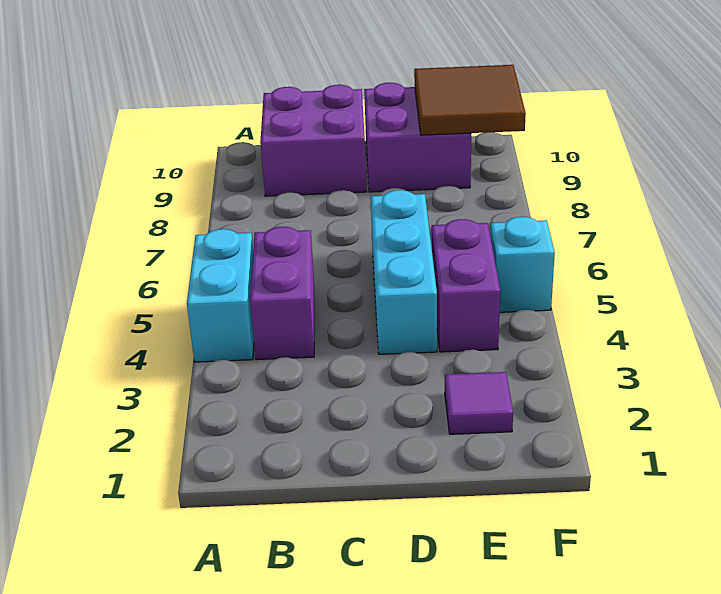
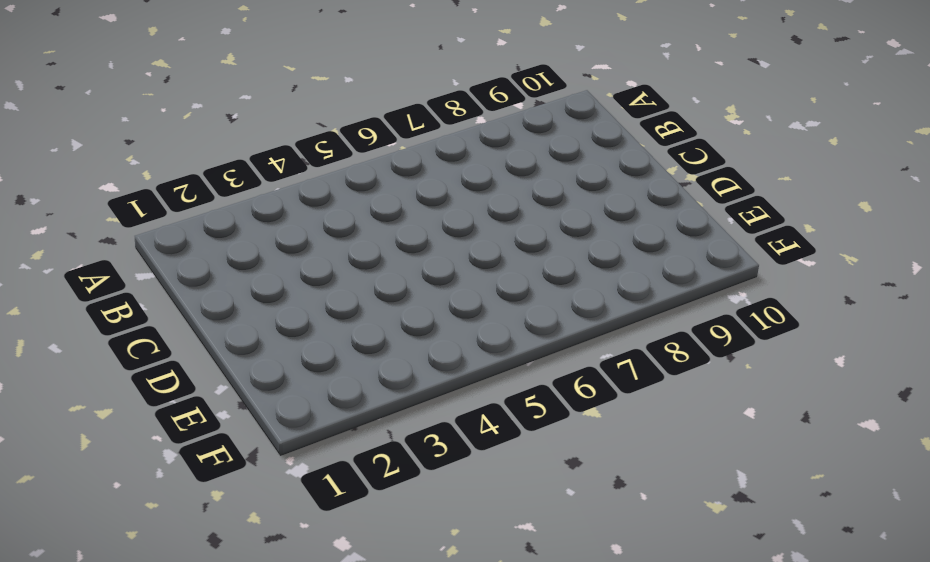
none -> cyan brick A4:A5 level 1
none -> purple brick B4:B5 level 1

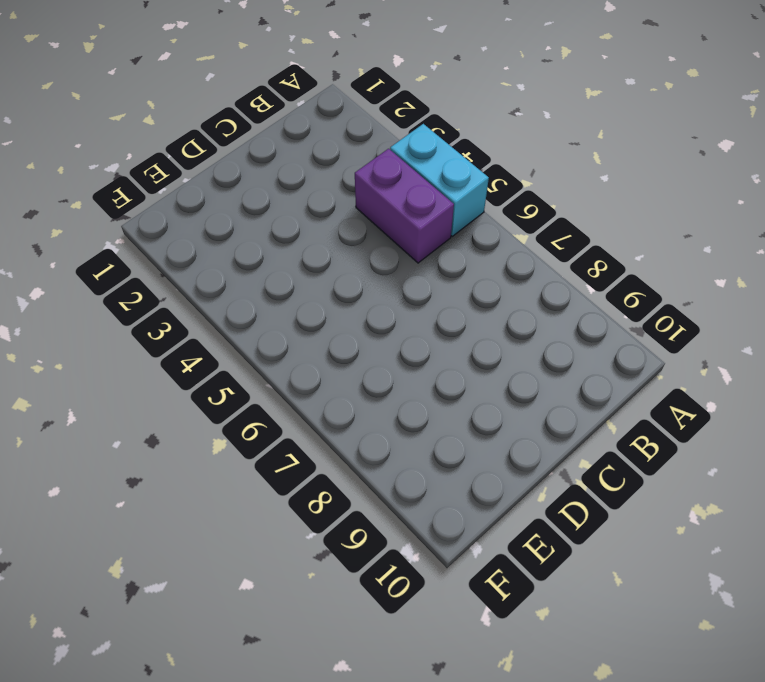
none -> purple brick B9:C10 level 1
none -> cyan brick D4:D6 level 1

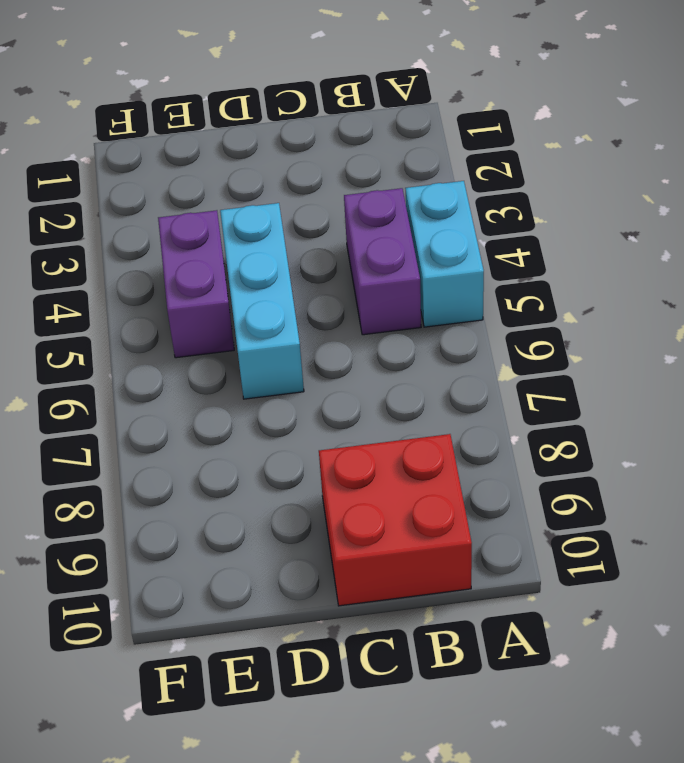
red brick B9:C10 level 1 -> purple brick B9:C10 level 1
none -> purple brick D9:E10 level 1
none -> purple tile E2 level 1

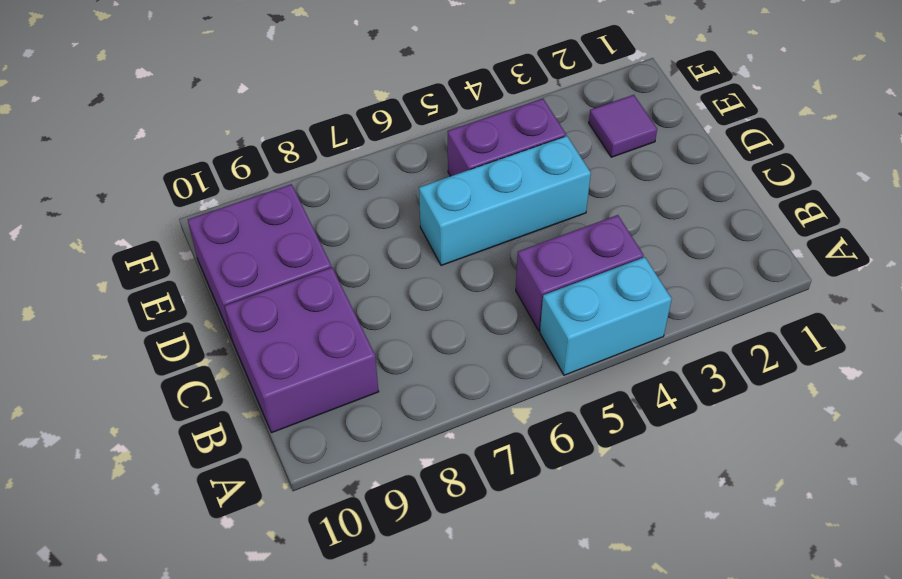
none -> cyan brick F5 level 1
none -> brown tile E9:F10 level 2

